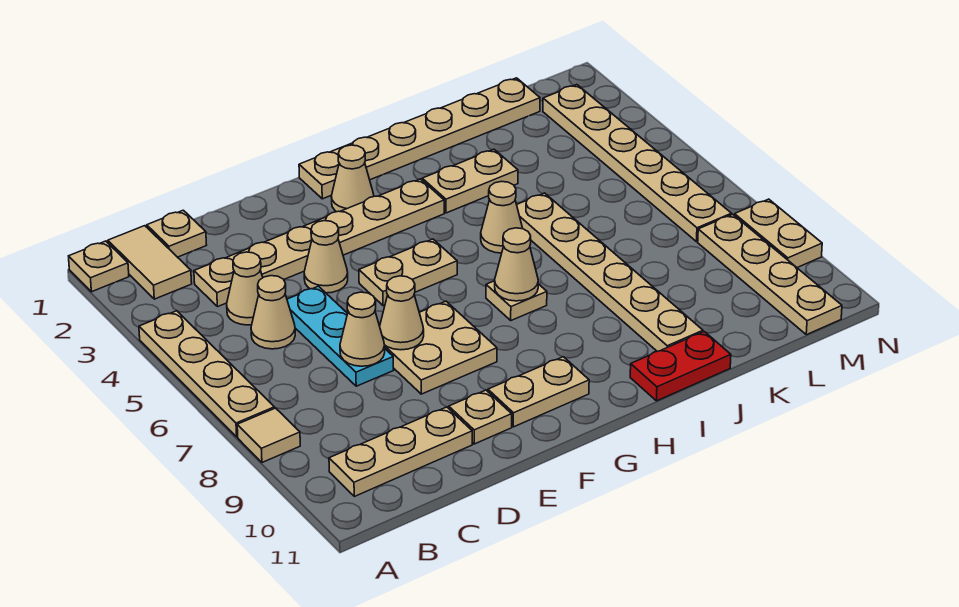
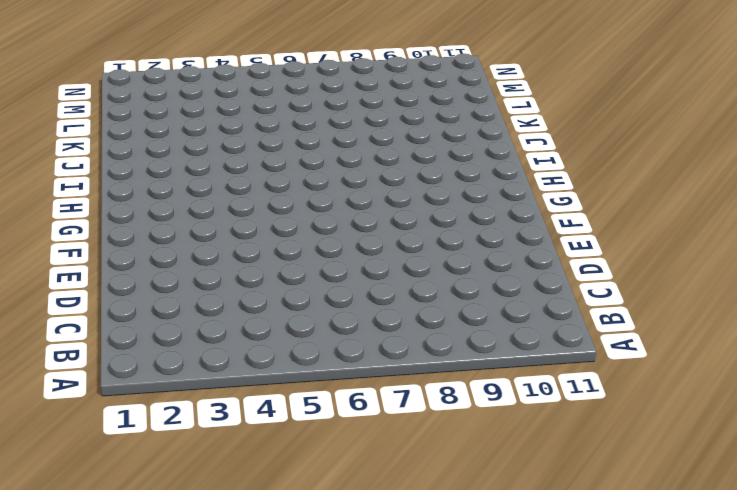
none -> tan plate A1 level 1
none -> tan plate A4:A7 level 1
none -> tan tile A8 level 1

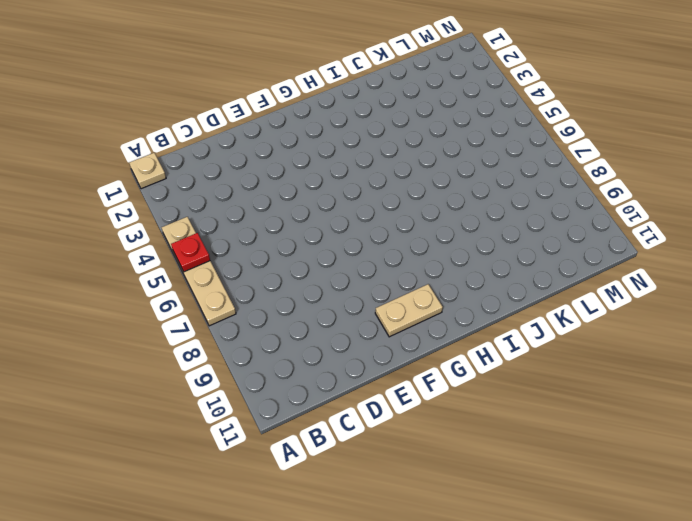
red plate A5 level 2 -> none
none -> tan tile A8 level 1
none -> tan tile B1:B2 level 1
none -> tan plate B10:D10 level 1

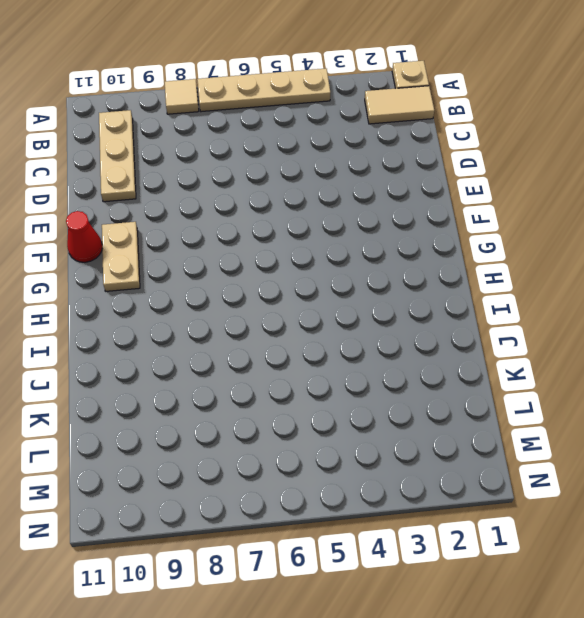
red cone F11 level 1 -> none
none -> tan plate C1 level 1
none -> tan plate C3:H3 level 1
none -> tan cone C4 level 1

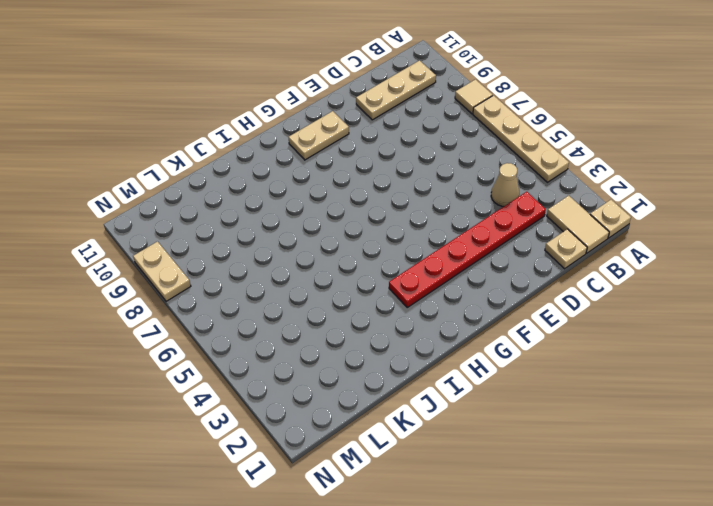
red plate C3:H3 level 1 -> tan plate C3:H3 level 1
none -> tan cone C5 level 1
none -> cyan plate D5:D7 level 1
none -> tan cone E4 level 1

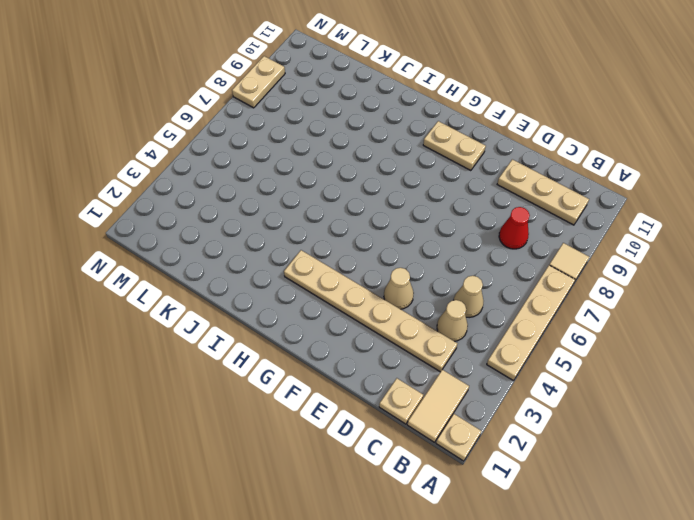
red cone C8 level 1 -> none
none -> cyan plate D5:D7 level 1
none -> tan plate E7:F8 level 1
none -> tan plate E10 level 1

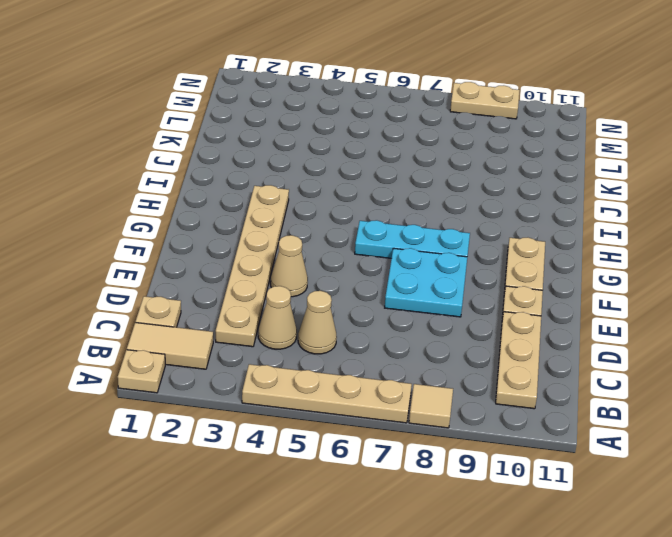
cyan plate E7:F8 level 1 -> tan plate E7:F8 level 1
cyan plate G6:G8 level 1 -> cyan plate D5:D7 level 1
none -> tan plate F5:G5 level 1
none -> tan plate G1:L1 level 1
none -> tan cone G2 level 1

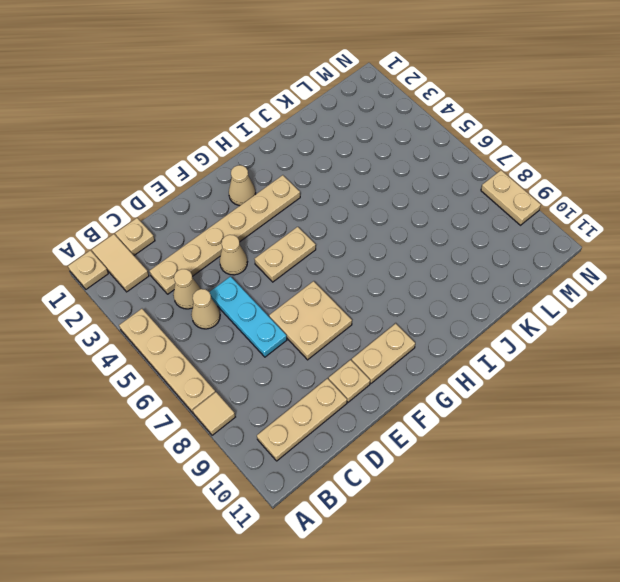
none -> tan plate G1:L1 level 1
none -> tan plate H7 level 1
none -> tan plate I3:J3 level 1

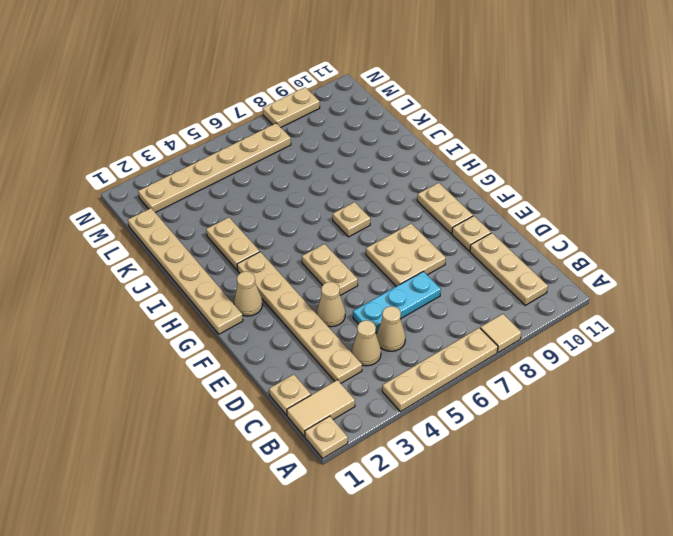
none -> tan cone I5 level 1
none -> red plate I11:J11 level 1
none -> tan plate J5:J10 level 1

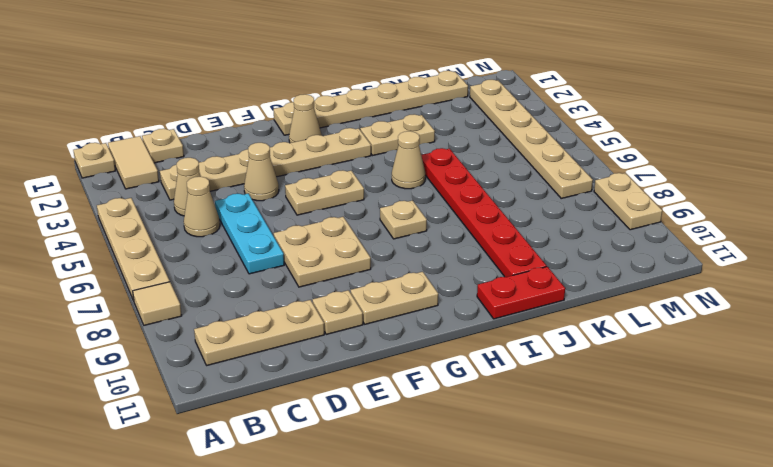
red plate J5:J10 level 1 -> tan plate J5:J10 level 1
none -> tan plate M8:M11 level 1
none -> tan cone D7 level 2
none -> tan cone E7 level 2

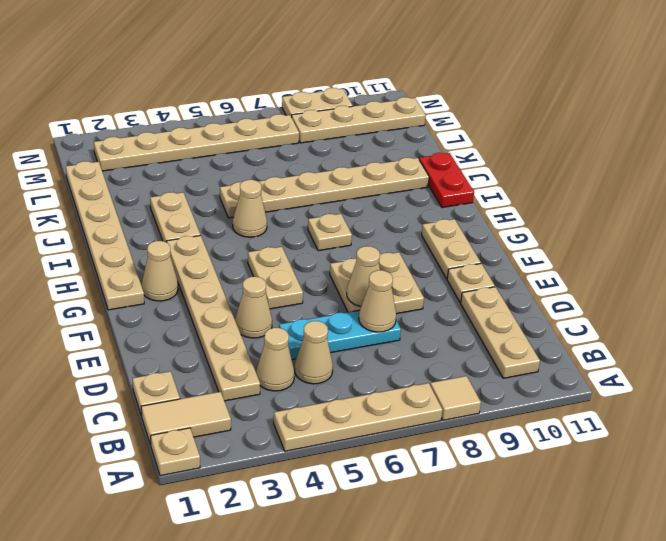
none -> tan cone H7 level 2

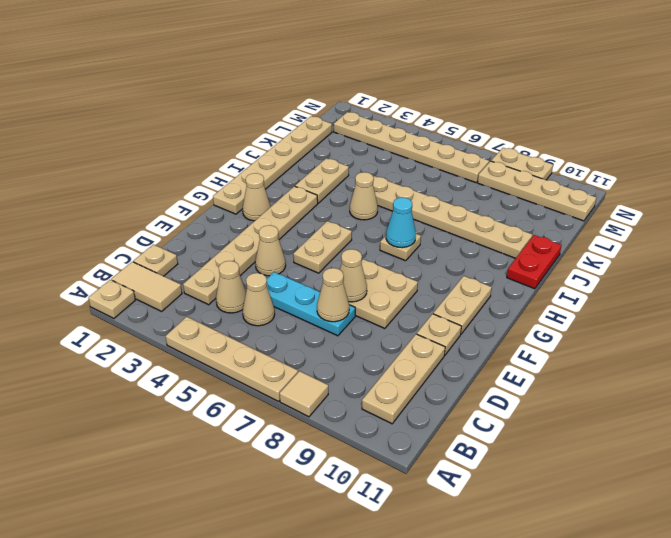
cyan cone H7 level 2 -> tan cone H7 level 2

